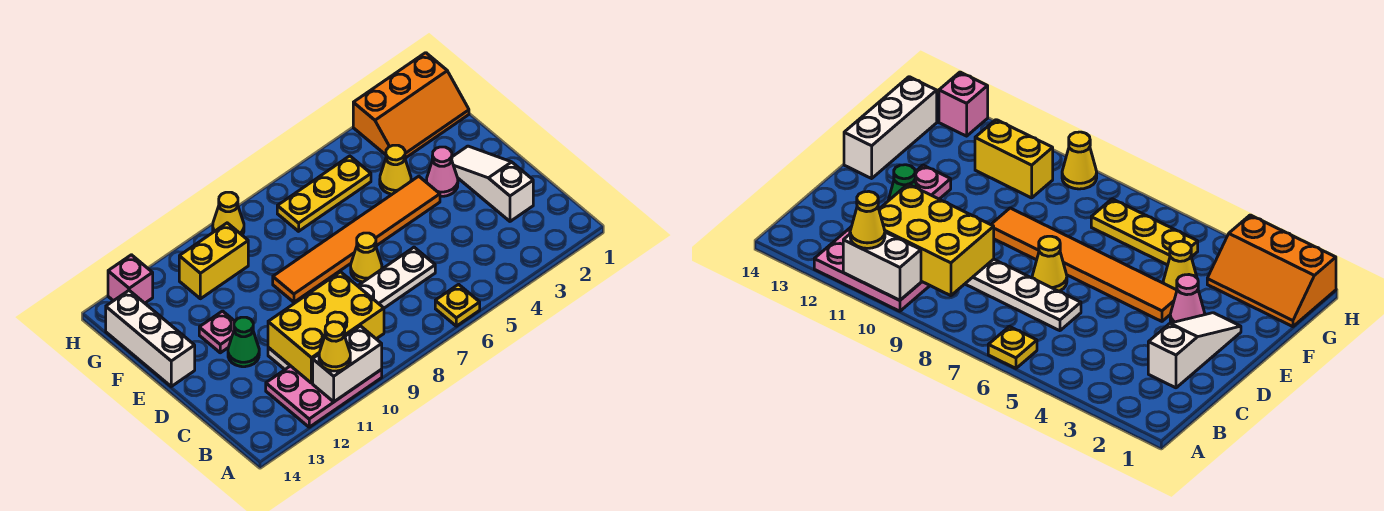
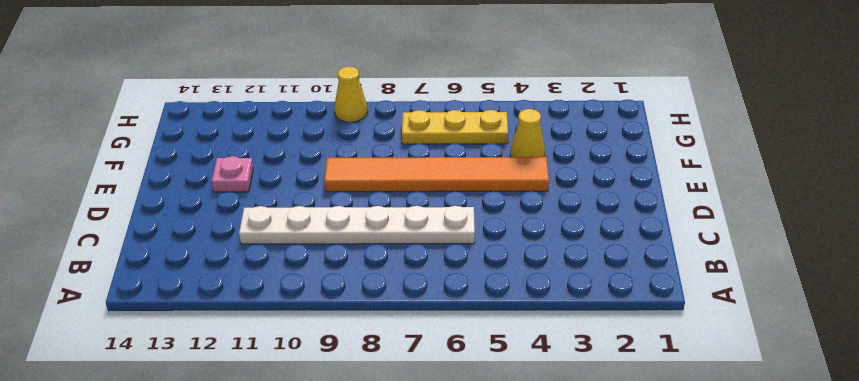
none -> yellow plate A6 level 1
none -> pink plate A10:B12 level 1
none -> white slope C2:E2 level 1 top C

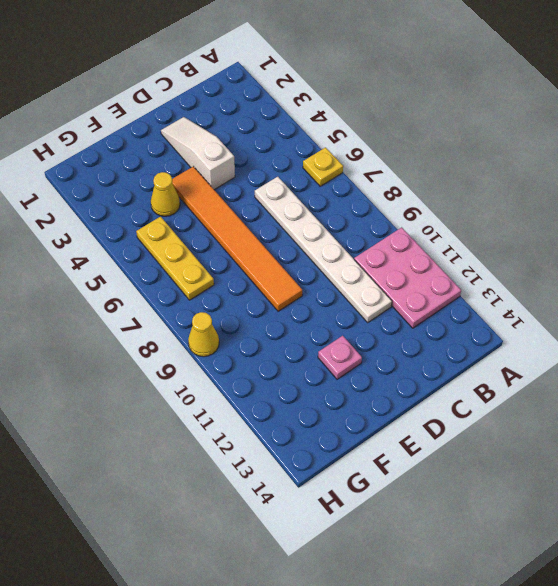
white slope D2:D4 level 1 top 4 -> white slope C2:E2 level 1 top C
none -> yellow cone D7 level 1
none -> green cone D12 level 1
none -> pink cone E3 level 1

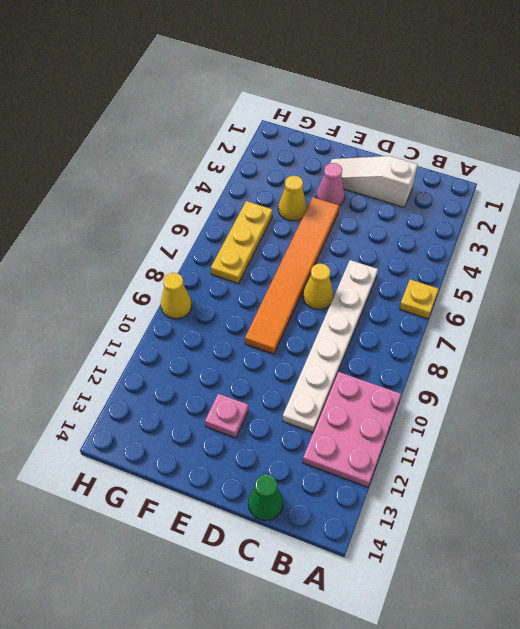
green cone C14 level 1 -> green cone D12 level 1
none -> white brick E14:G14 level 1
none -> orange slope G1:H3 level 1 top H
none -> yellow brick G10:G11 level 1

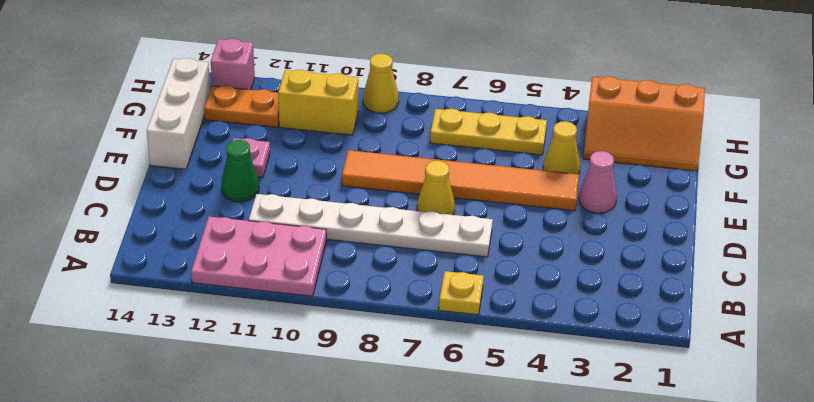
orange plate G12:G13 level 1 -> none
none -> white slope C2:E2 level 1 top C
none -> white brick A10:A11 level 2
none -> yellow brick B9:C11 level 2

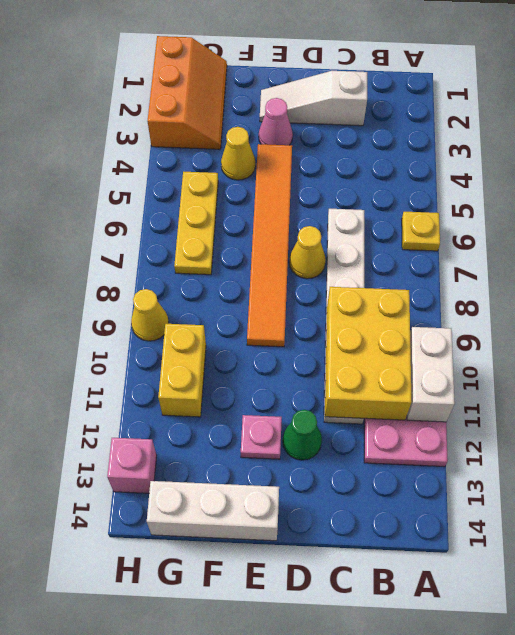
none -> yellow cone A11 level 3

